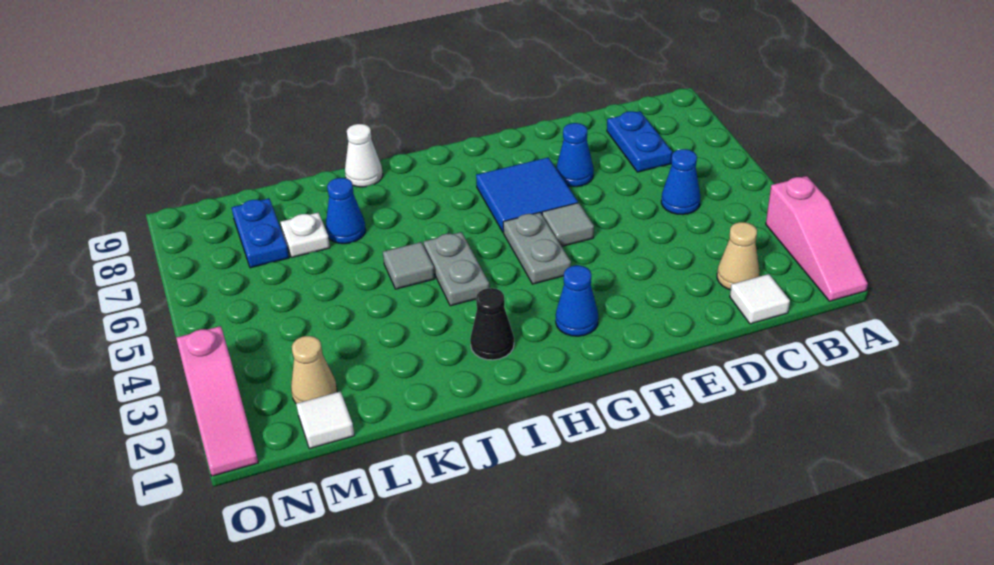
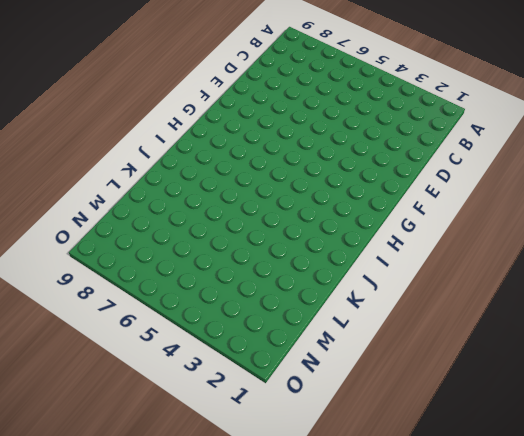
none -> pink slope A1:A3 level 1 top 3
none -> white tile C1 level 1
none -> tan cone C2 level 1

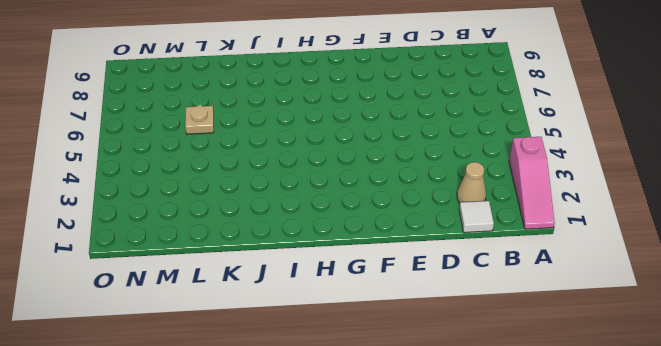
tan plate L6 level 1 -> none
none -> blue cone C5 level 1
none -> blue plate C7:C8 level 1
none -> blue cone E7 level 1

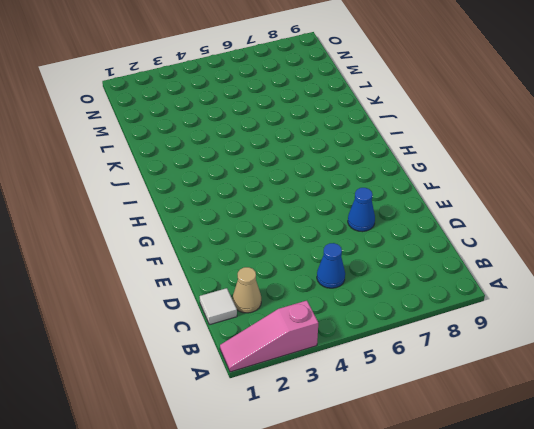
none -> blue plate C7:C8 level 1
none -> grey tile F5 level 1
none -> blue tile F6:G7 level 1

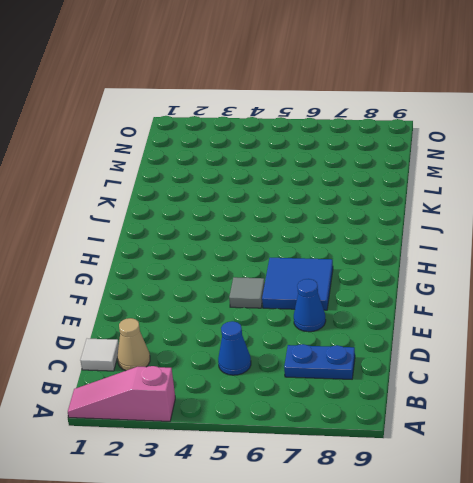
none -> blue cone G2 level 1
none -> grey plate G4:G5 level 1
none -> black cone I2 level 1

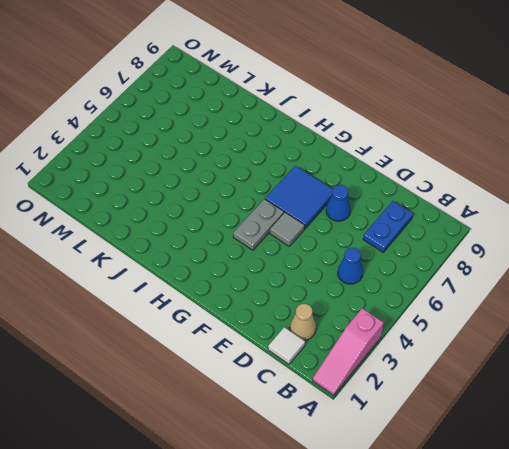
none -> blue cone G2 level 1
none -> black cone I2 level 1
none -> grey plate I4:I5 level 1

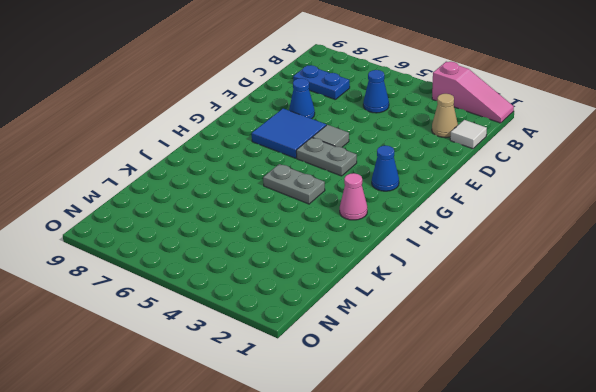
pink cone I2 level 1 -> black cone I2 level 1
none -> grey tile J5 level 1
none -> white cone J9 level 1
none -> blue cone K7 level 1

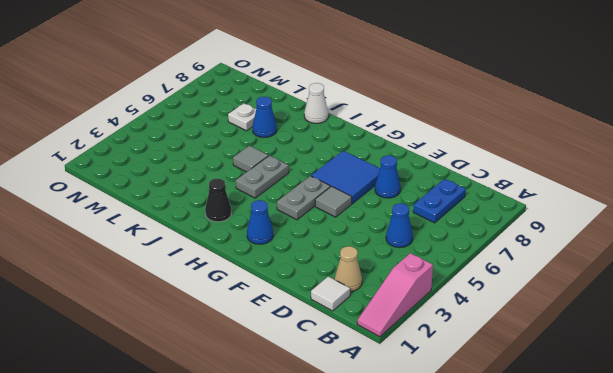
none -> white tile M1 level 1
none -> tan cone M2 level 1
none -> blue plate M7:M8 level 1

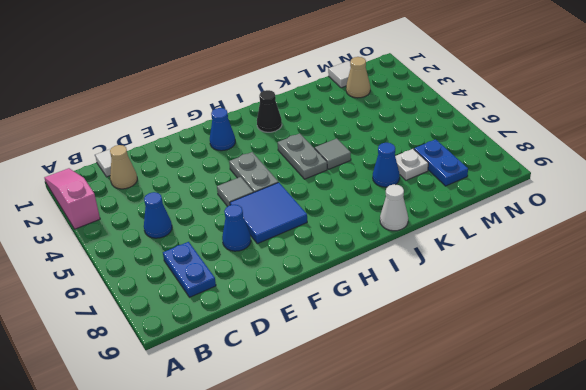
none -> pink slope O1:O3 level 1 top 3

